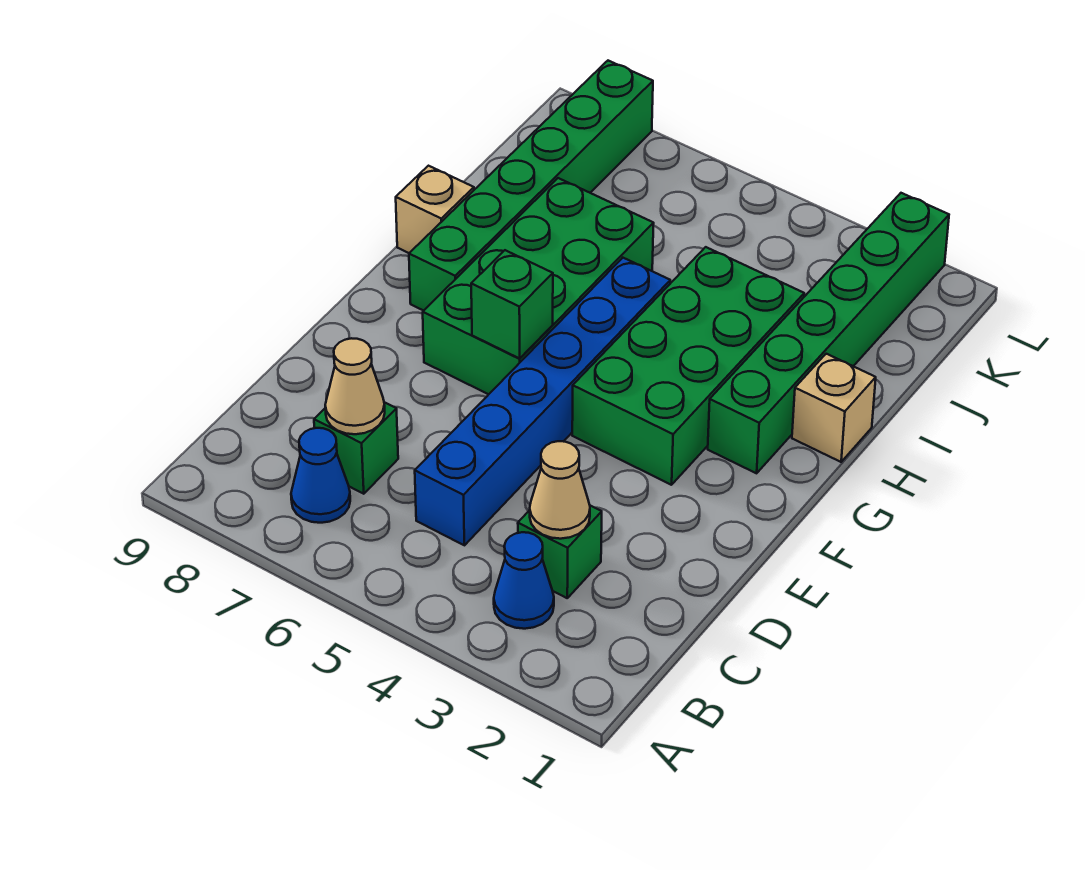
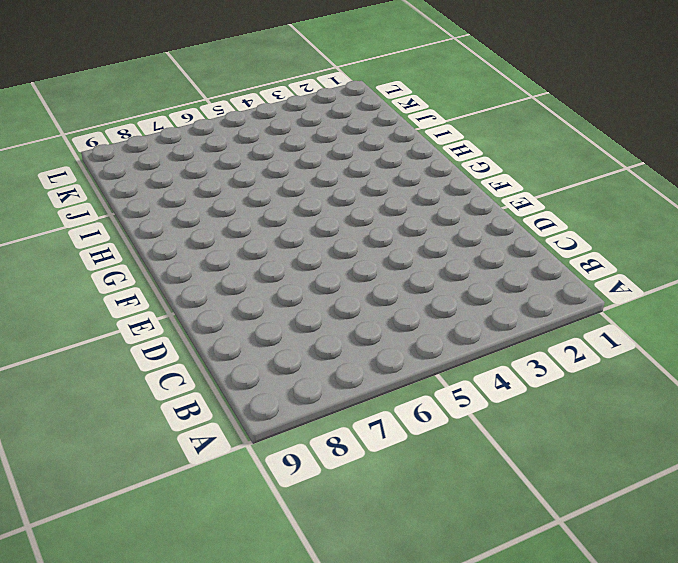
none -> blue cone B3 level 1
none -> blue cone B7 level 1
none -> green brick C3 level 1

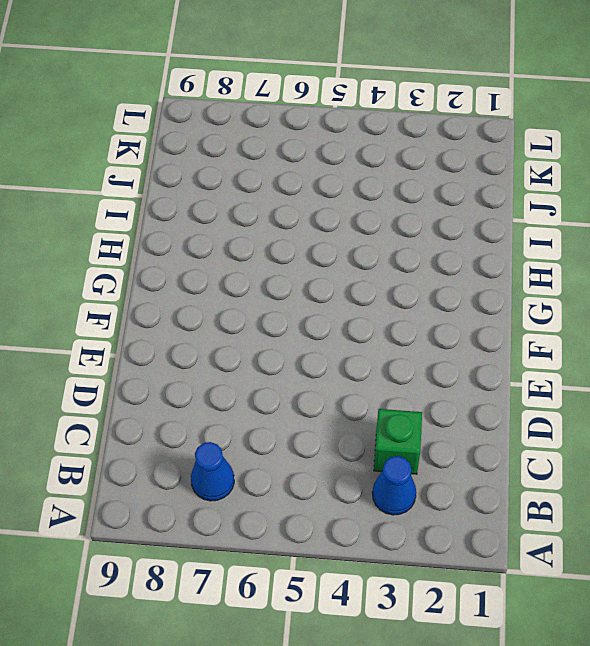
none -> blue brick C5:H5 level 1
none -> green brick C7 level 1
none -> green brick F3:I4 level 1

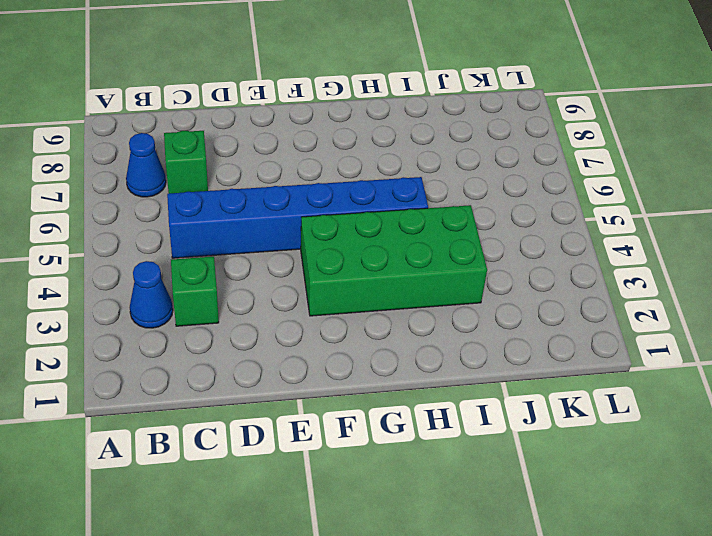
none -> green brick F6:I7 level 1
none -> green brick G2:L2 level 1
none -> green brick G8:L8 level 1

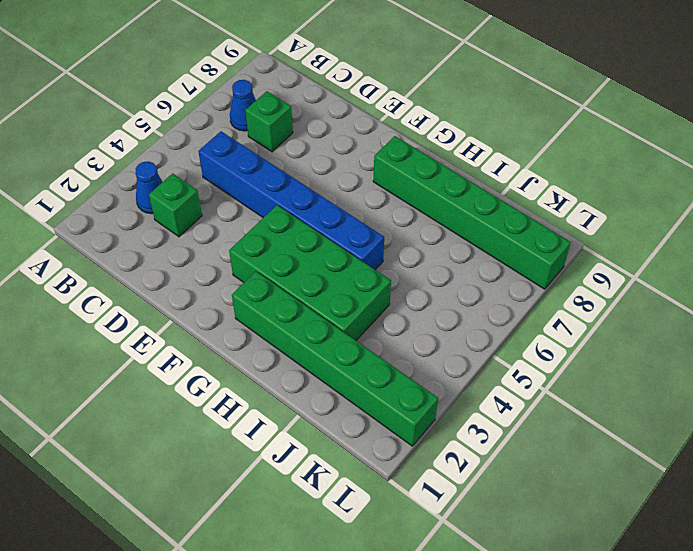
none -> green brick F6:I7 level 1
none -> tan brick H1 level 1
none -> tan brick H9 level 1

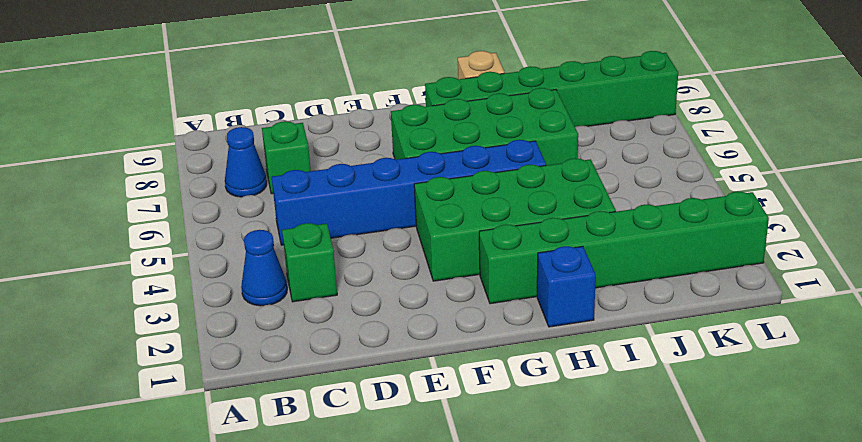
blue brick H1 level 1 -> tan brick H1 level 1
none -> tan cone C3 level 2
none -> tan cone C7 level 2
none -> green brick F6 level 2

